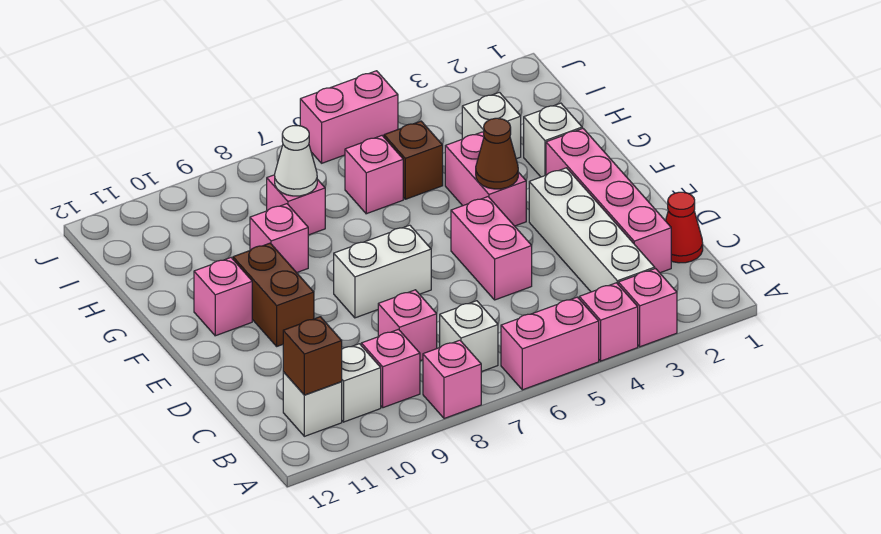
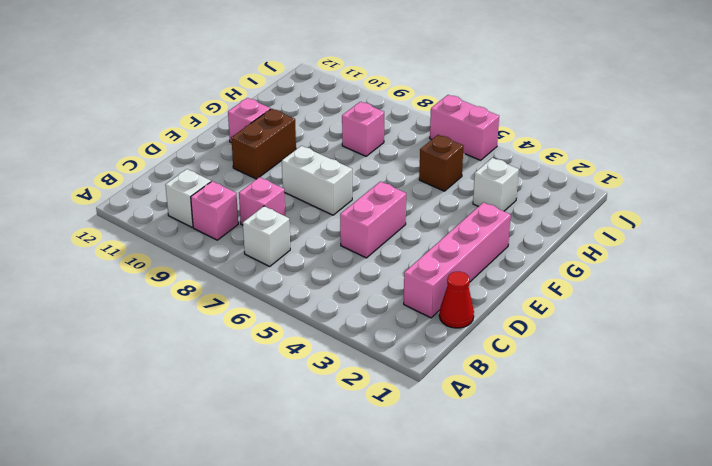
none -> pink brick A3 level 1
none -> pink brick A4 level 1
none -> pink brick A5:A6 level 1

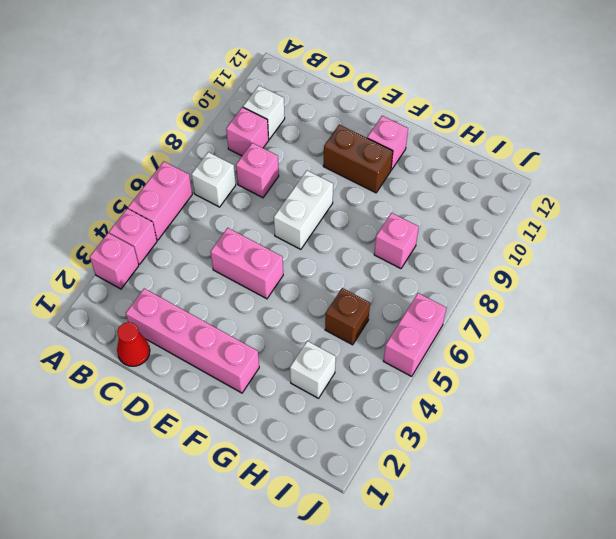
none -> pink brick A8 level 1
none -> white brick B3:E3 level 1
none -> white brick B11 level 1

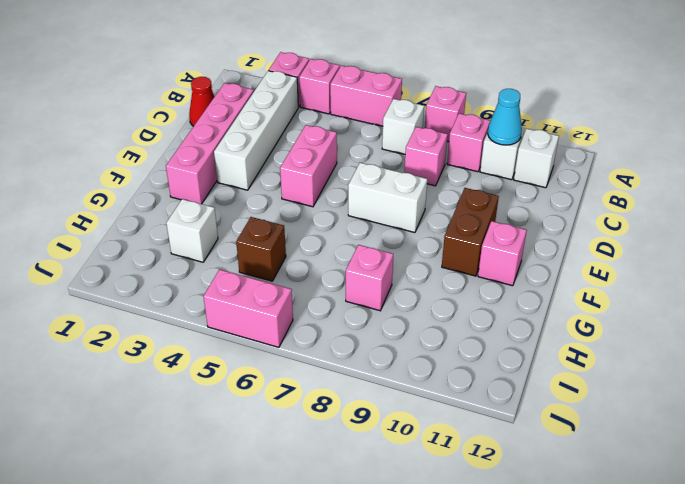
cyan cone B10 level 2 -> none
none -> pink brick F4:G4 level 1
none -> white brick G2 level 1
none -> pink brick G9 level 1

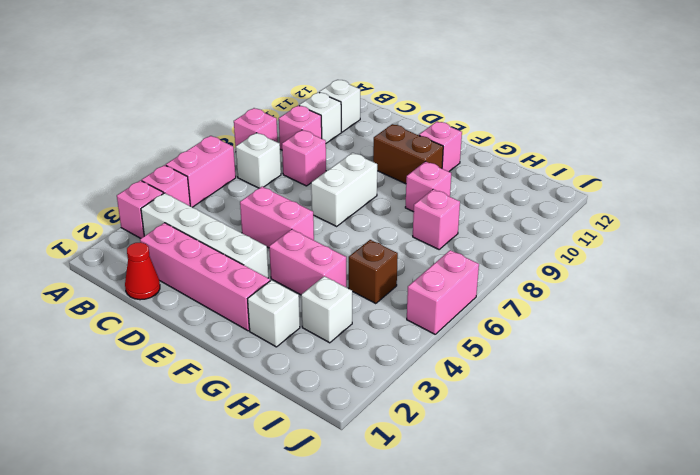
none -> pink brick H6 level 1
none -> brown brick B11 level 2
none -> brown cone F4 level 2

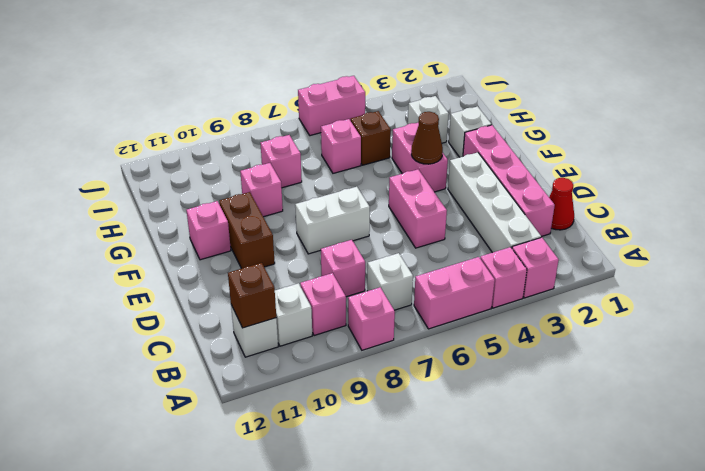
none -> white cone H8 level 2

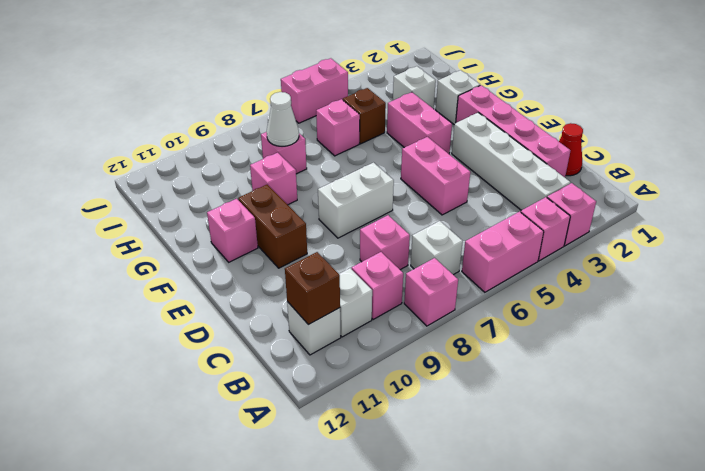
none -> brown cone F4 level 2

